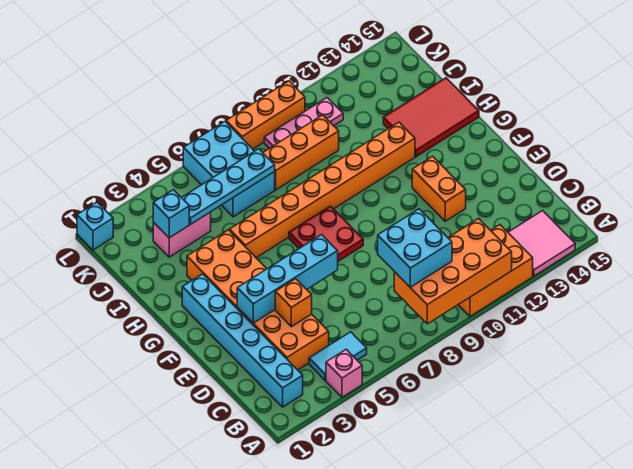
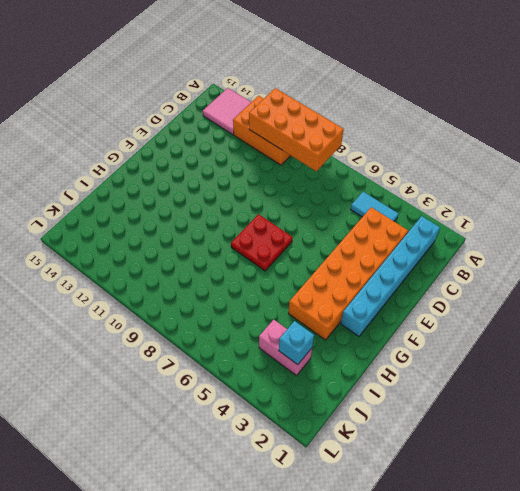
none -> pink brick A4 level 1
none -> orange brick E12:F12 level 1
none -> orange brick H5:H12 level 1

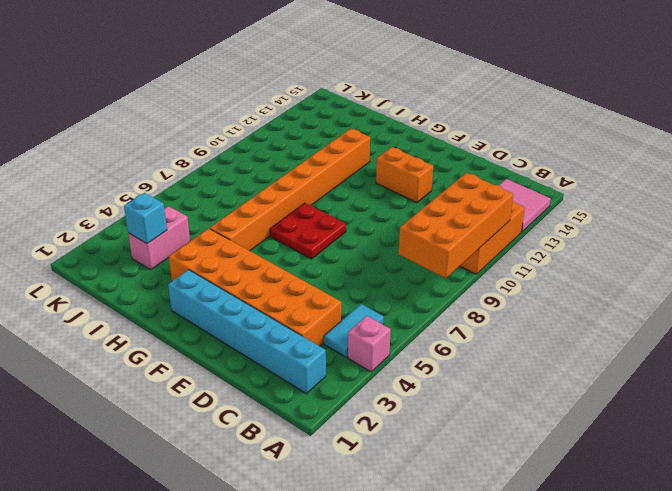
none -> red tile H13:I15 level 1
none -> cyan brick J6:L7 level 1
none -> orange brick J8:J10 level 1

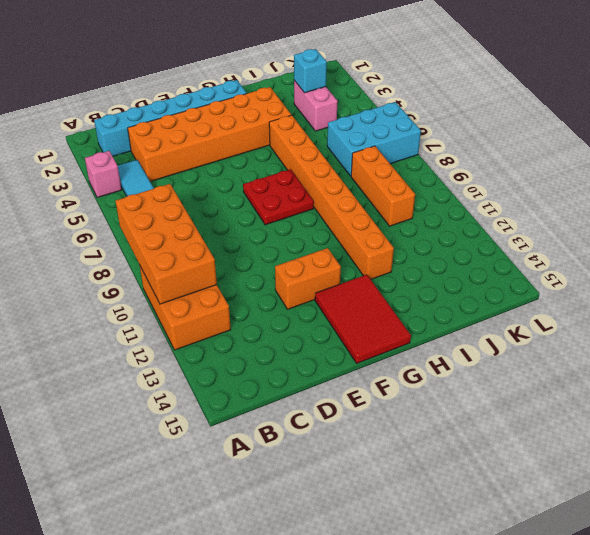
red tile F13:G15 level 1 -> red tile H13:I15 level 1
none -> pink tile A13:B14 level 1
none -> pink plate K9:K11 level 1
none -> cyan brick L1 level 1

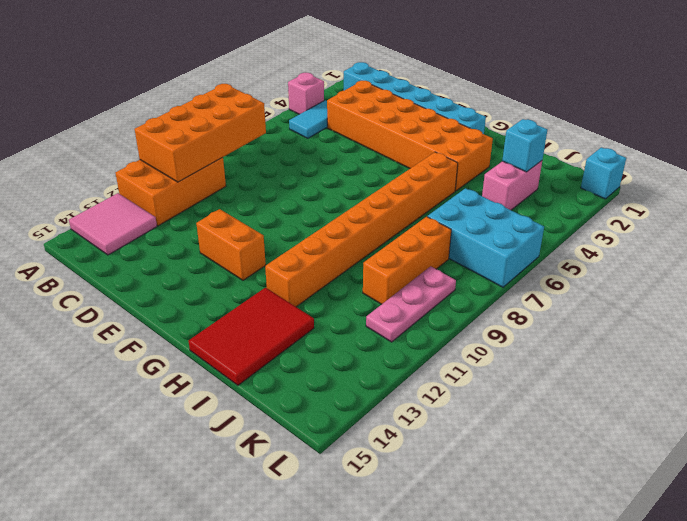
none -> red plate F7:G8 level 1
none -> orange brick L8:L10 level 1
none -> orange brick D4 level 2

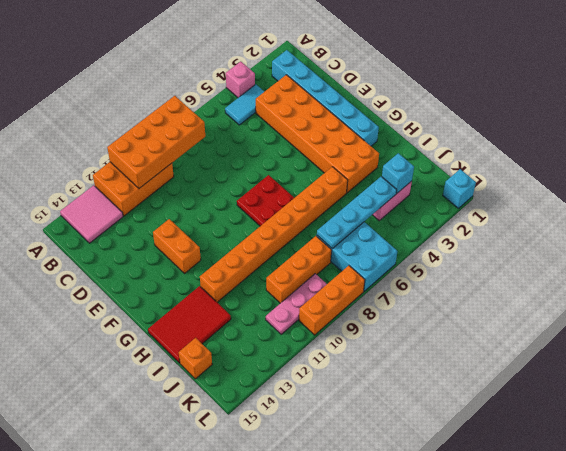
orange brick J15 level 1 -> orange brick D4 level 2
none -> cyan brick E3:E6 level 2
none -> cyan brick B8:C9 level 3

